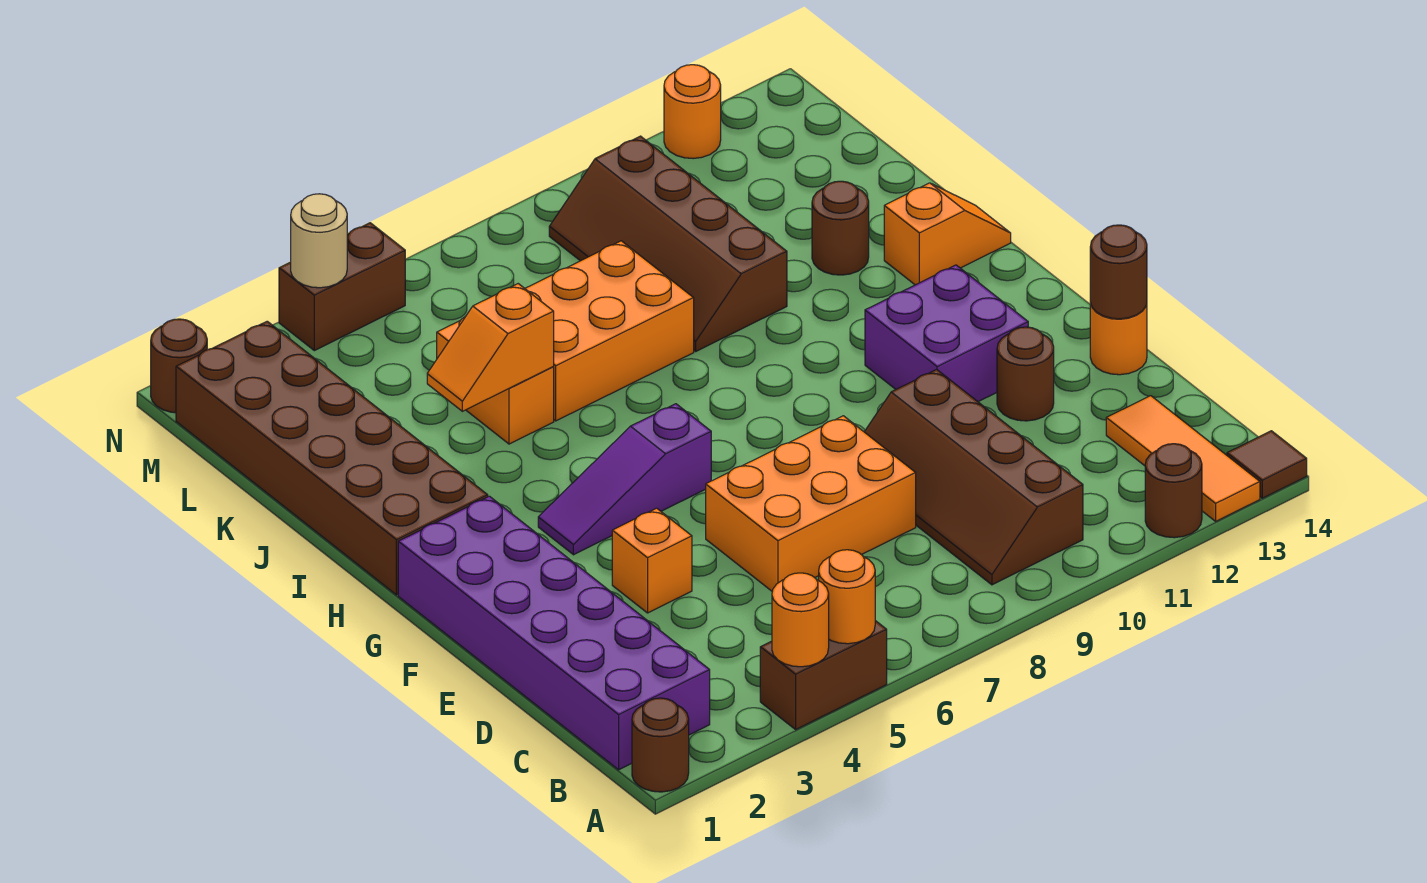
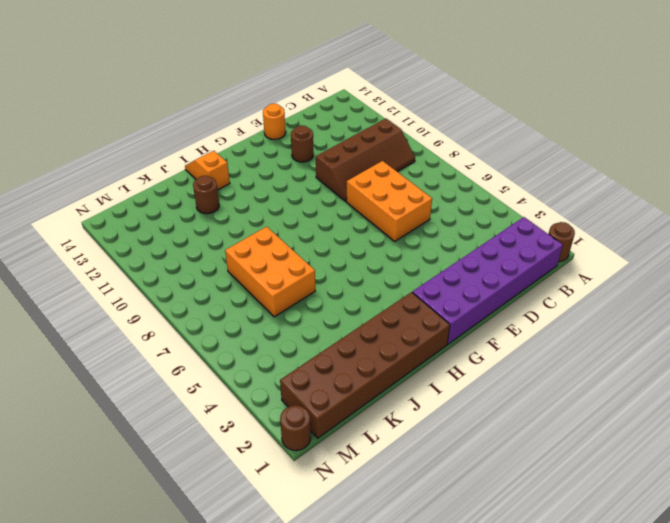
none -> brown brick A4:A5 level 1
none -> brown round brick A12 level 1
none -> orange tile A13:C13 level 1

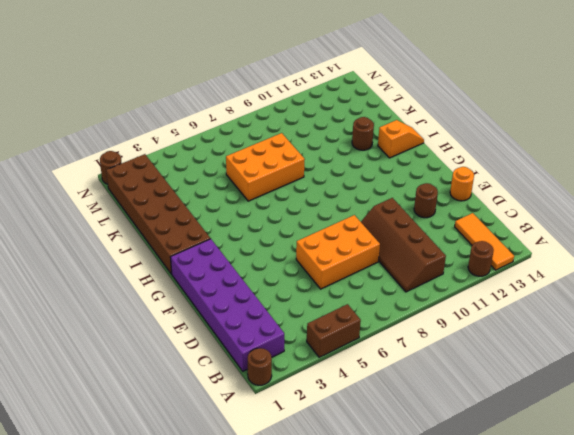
none -> brown tile A14 level 1
none -> orange brick E4 level 1
none -> purple brick F11:G12 level 1

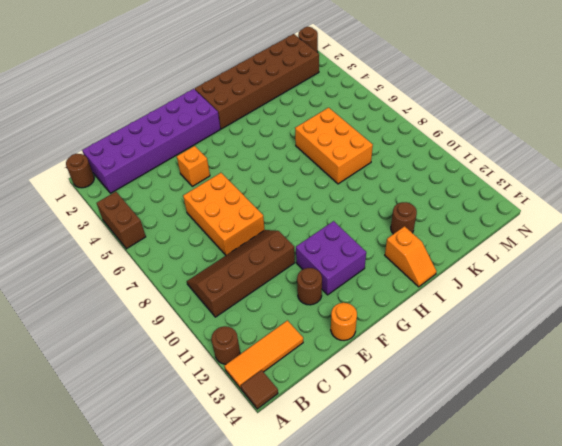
none -> purple slope G4:G6 level 1 top 6
none -> orange brick J5:K5 level 1
none -> brown slope J9:M10 level 1 top 10

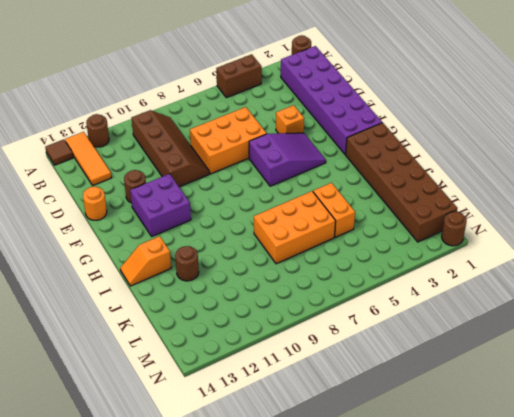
purple slope F4:G6 level 1 top 6 -> purple slope G4:G6 level 1 top 6
none -> brown slope J9:M10 level 1 top 10
none -> brown brick N4:N5 level 1
none -> orange round brick N12 level 1

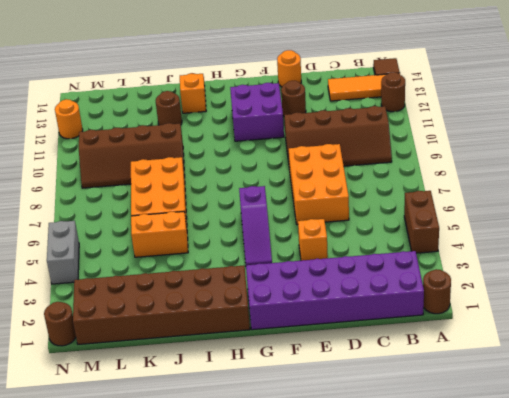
grey brick N4:N5 level 1 -> brown brick N4:N5 level 1
none -> orange round brick A4 level 2
none -> orange round brick A5 level 2
none -> brown round brick E14 level 2

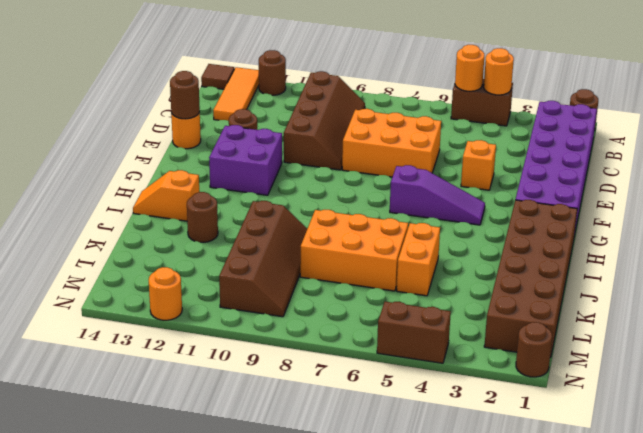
none -> orange slope J4:J5 level 2 top 5
none -> tan round brick N4 level 2

